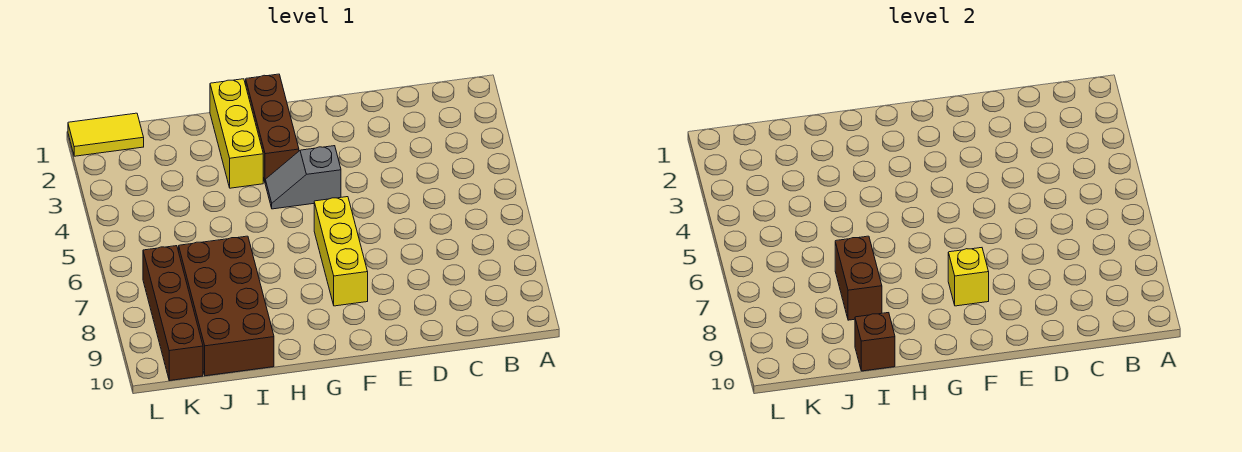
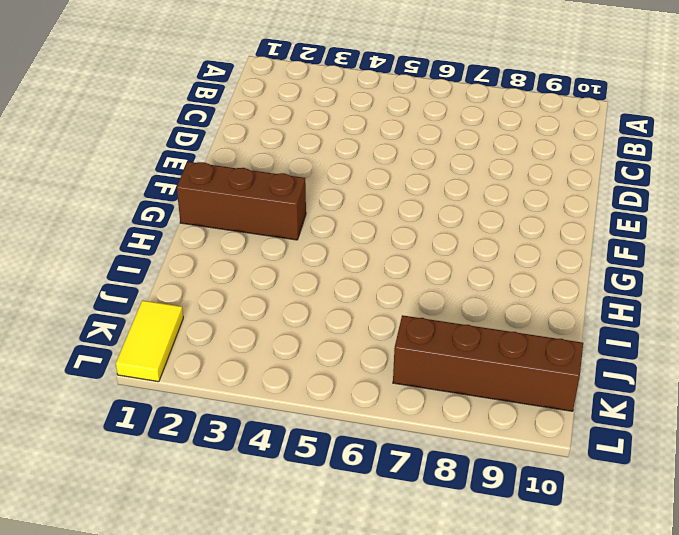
none -> grey slope F4:G4 level 1 top F
none -> yellow brick F6:F8 level 1

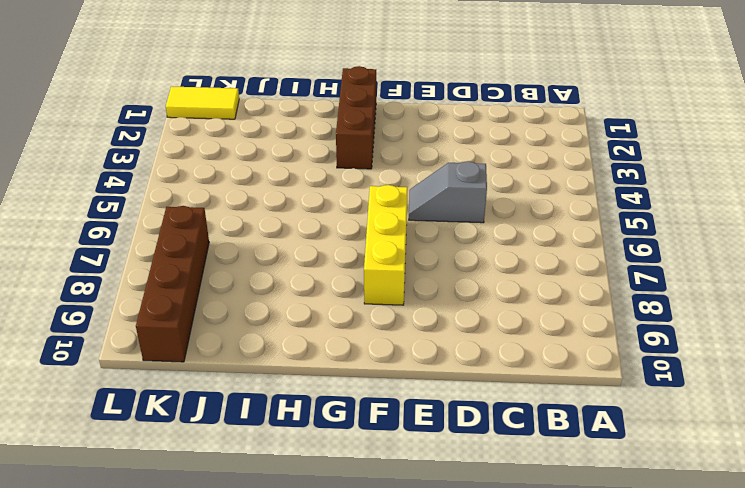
grey slope D5:E5 level 1 top D -> grey slope F4:G4 level 1 top F
none -> yellow brick H1:H3 level 1
none -> brown brick I7:J10 level 1

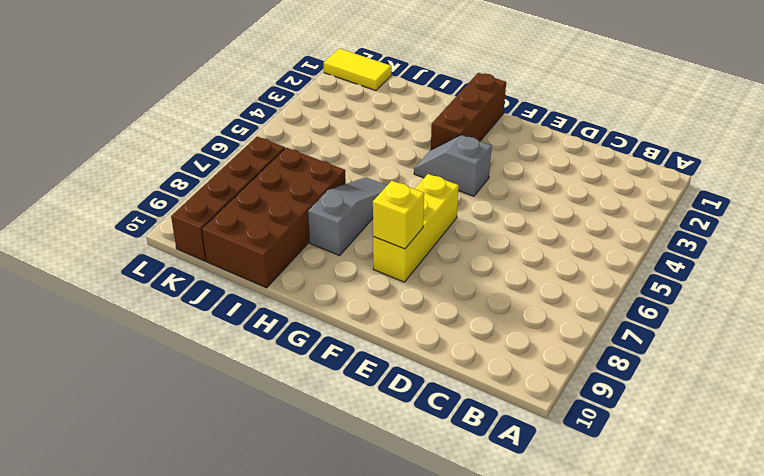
grey slope H6:H8 level 1 top 8 -> none
none -> yellow brick H1:H3 level 1
none -> brown brick I7:I8 level 2

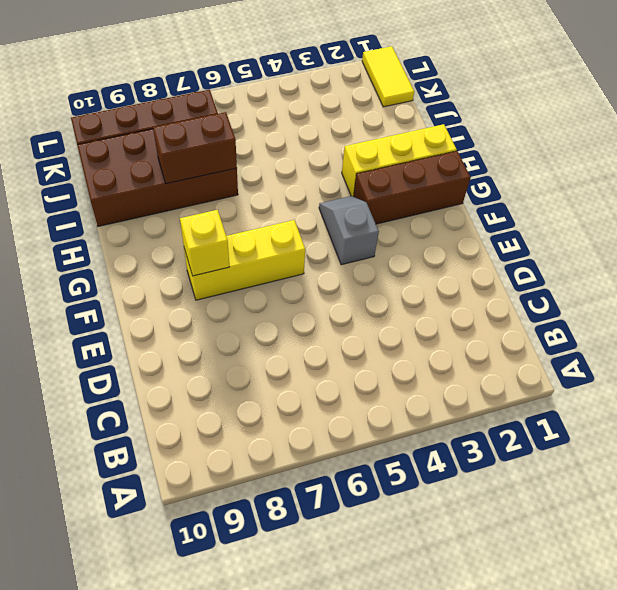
none -> brown brick I10 level 2

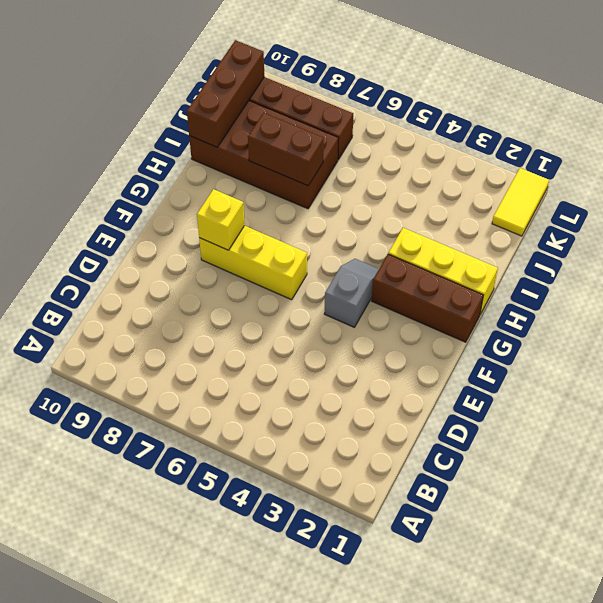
brown brick I10:K10 level 2 -> brown brick I10 level 2

